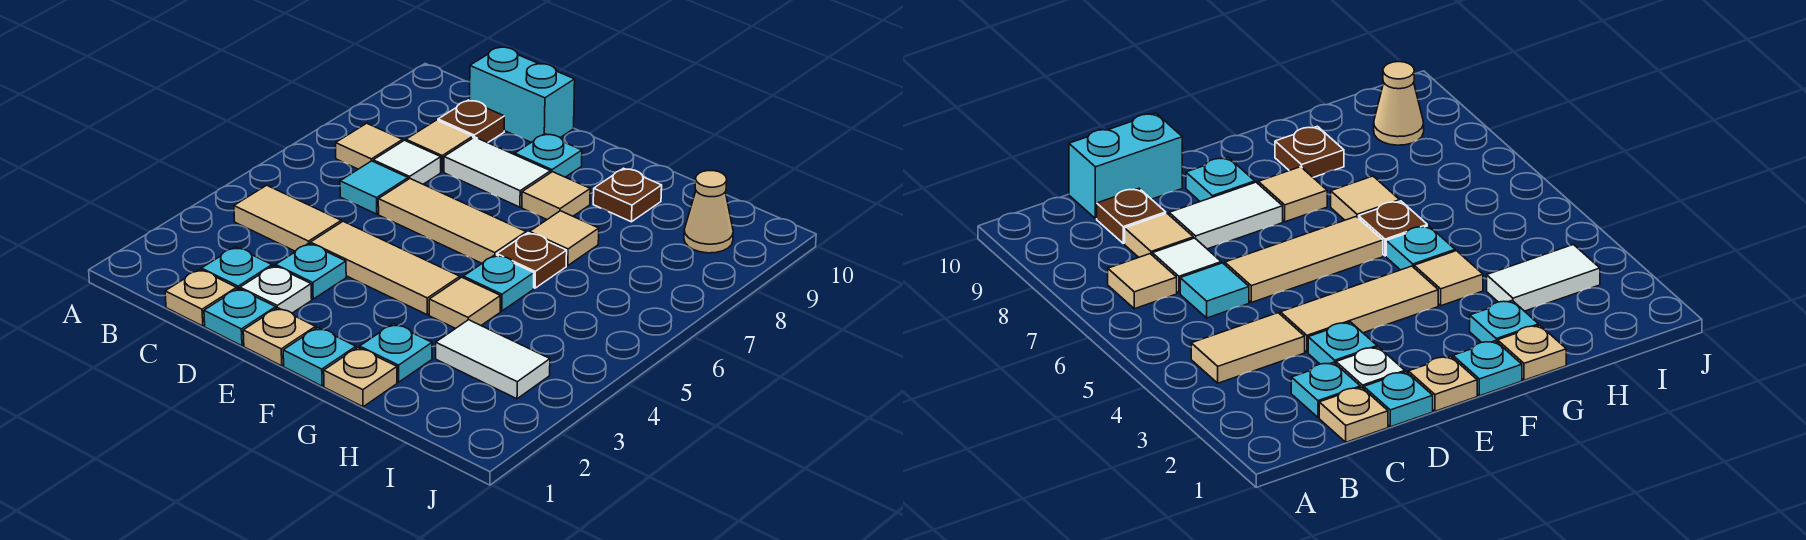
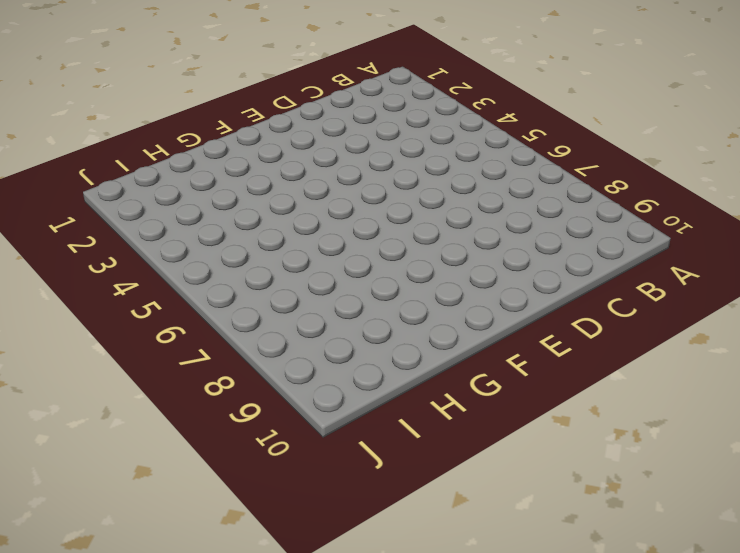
none -> tan tile B4:C4 level 1
none -> tan tile B7 level 1
none -> tan plate C1 level 1

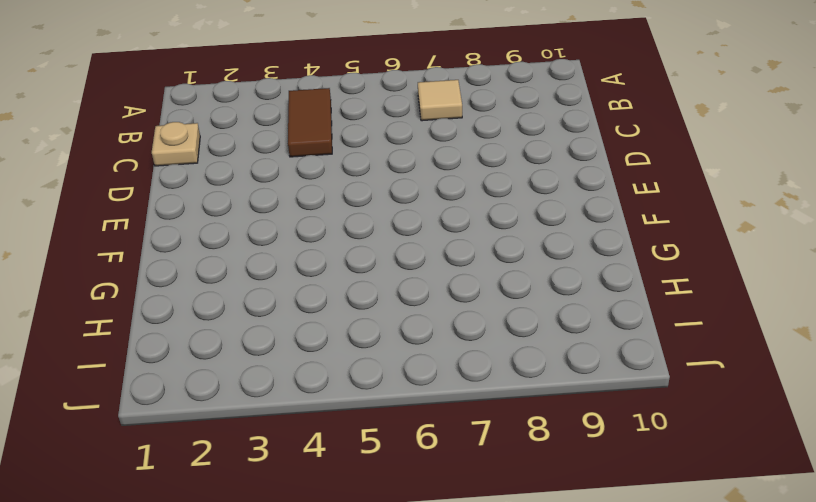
brown tile B4:C4 level 1 -> tan tile B4:C4 level 1
none -> cyan plate C2 level 1
none -> cyan tile C6 level 1
none -> white tile C7 level 1

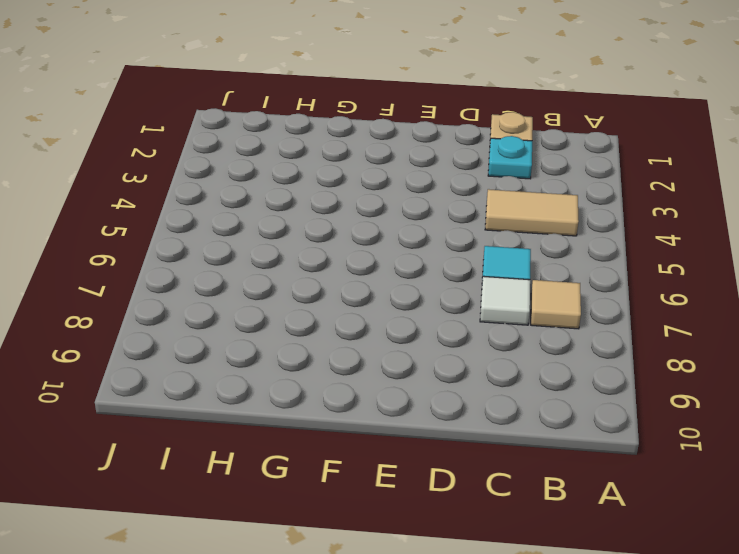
none -> tan tile C8 level 1
none -> brown plate C9 level 1
none -> cyan brick C10:D10 level 1

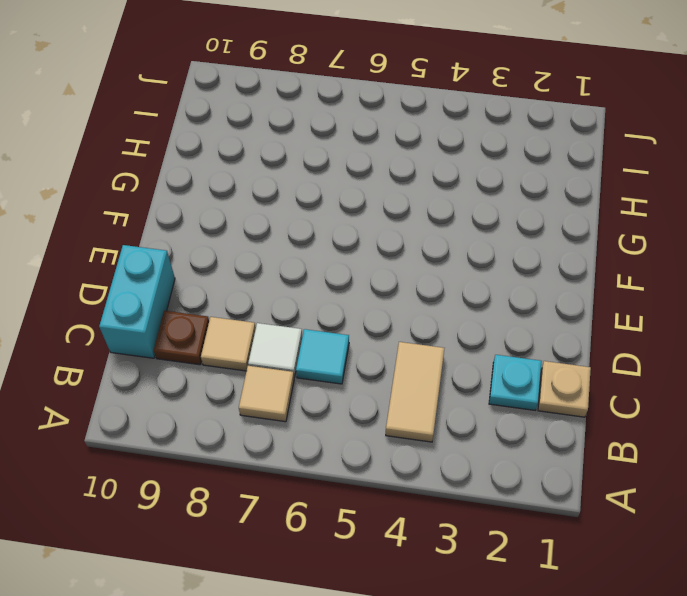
none -> cyan plate D1 level 1
none -> white plate D2 level 1
none -> cyan plate D3 level 1

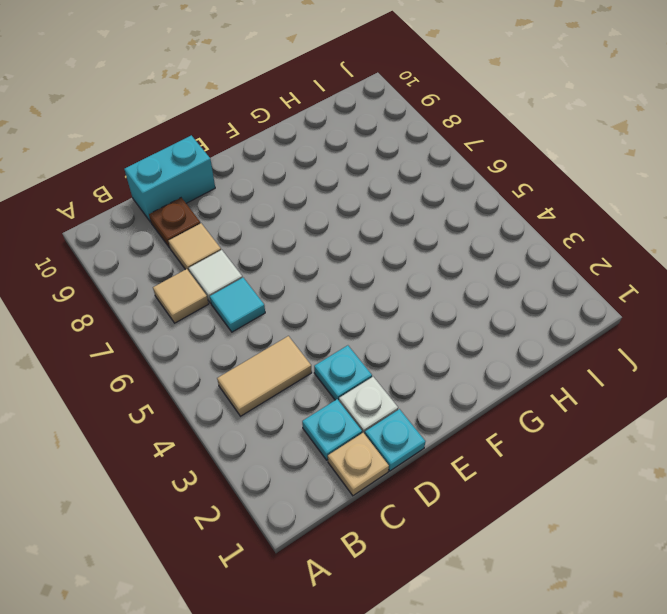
none -> tan tile D4:F4 level 1
none -> tan tile D6:F6 level 1
none -> white tile D8:E8 level 1

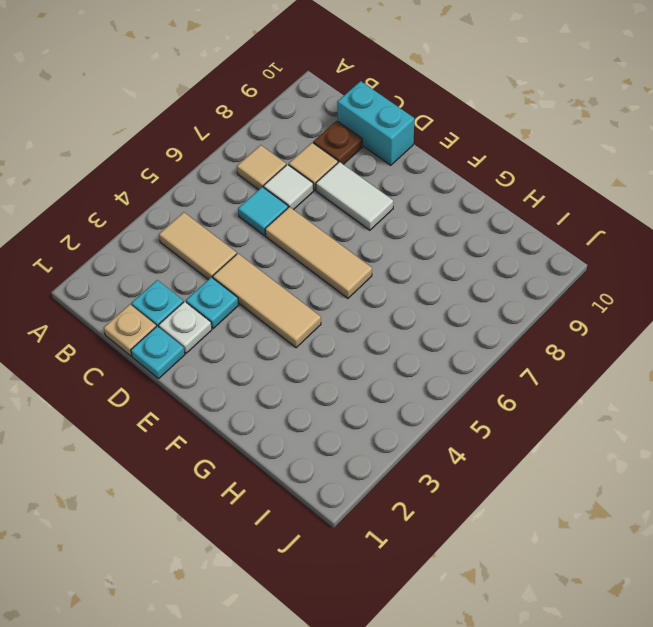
none -> tan plate E1 level 1
none -> cyan plate E9 level 1
none -> cyan plate F1 level 1

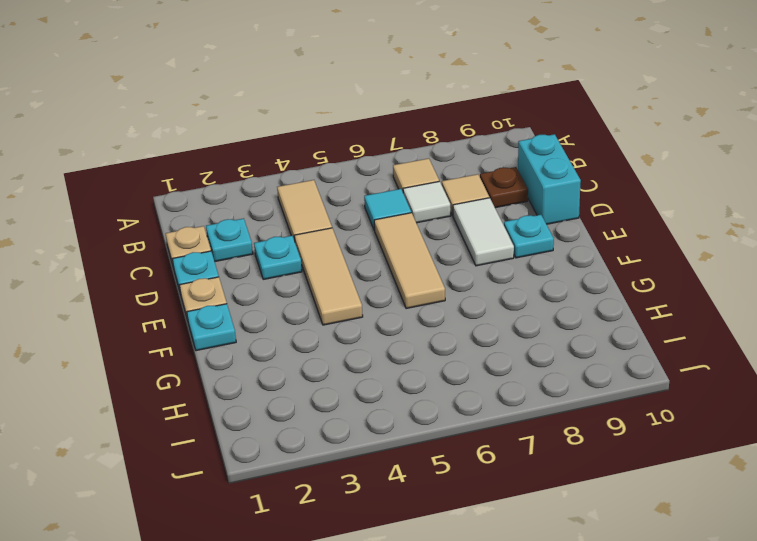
none -> white plate D2 level 1
none -> tan tile F8 level 1
none -> tan plate G1 level 1

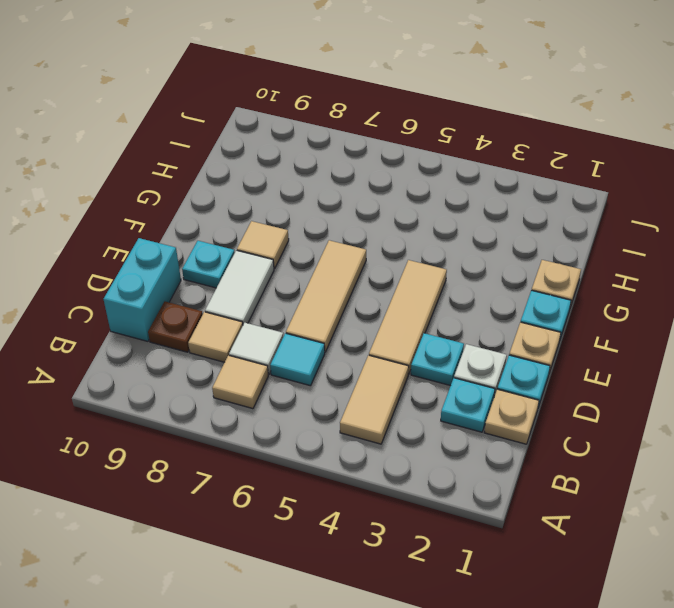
none -> cyan plate G2 level 1
none -> tan tile G4 level 1
none -> cyan plate G5 level 1

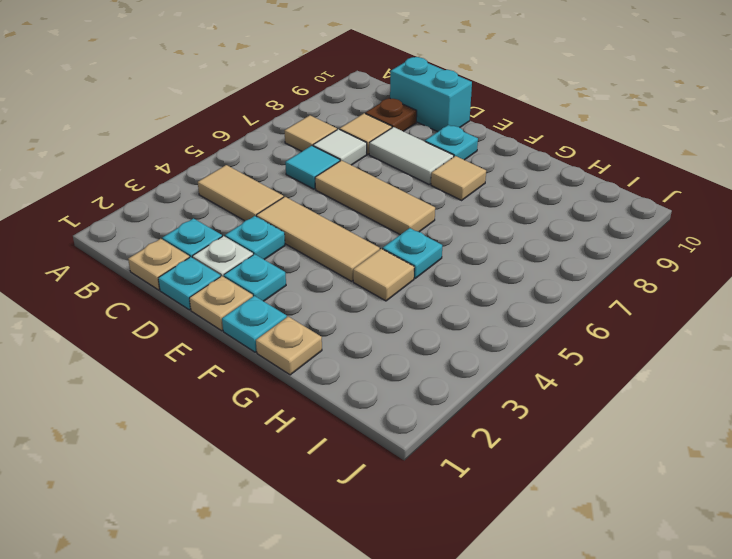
cyan plate E2 level 1 -> cyan plate G2 level 1
none -> brown plate G6 level 1
none -> tan tile G7 level 1
none -> brown plate G9 level 1

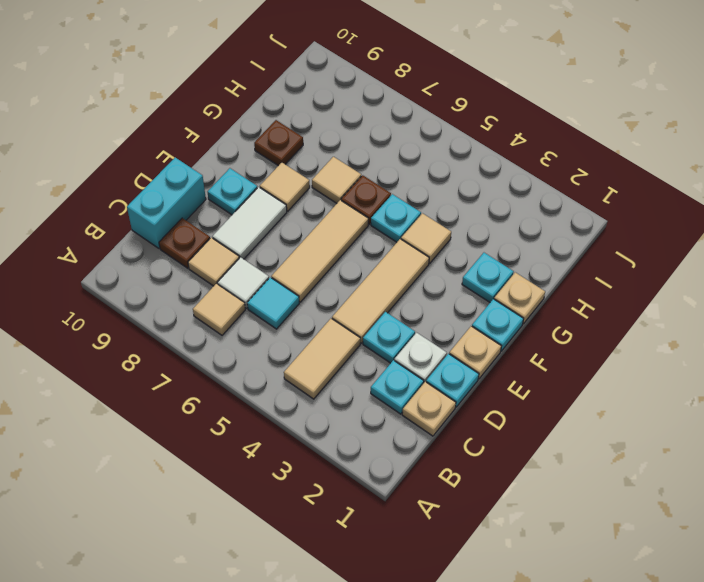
none -> white tile H3:I3 level 1
none -> tan cone I9 level 1

